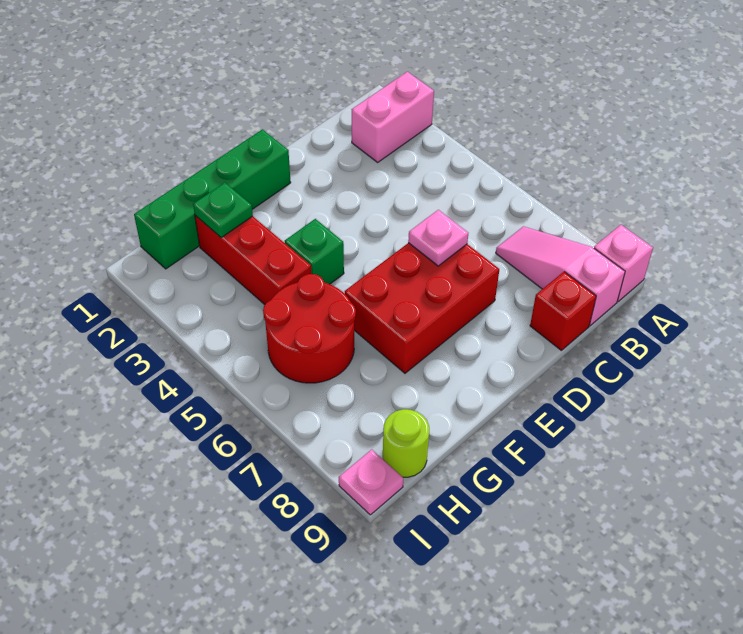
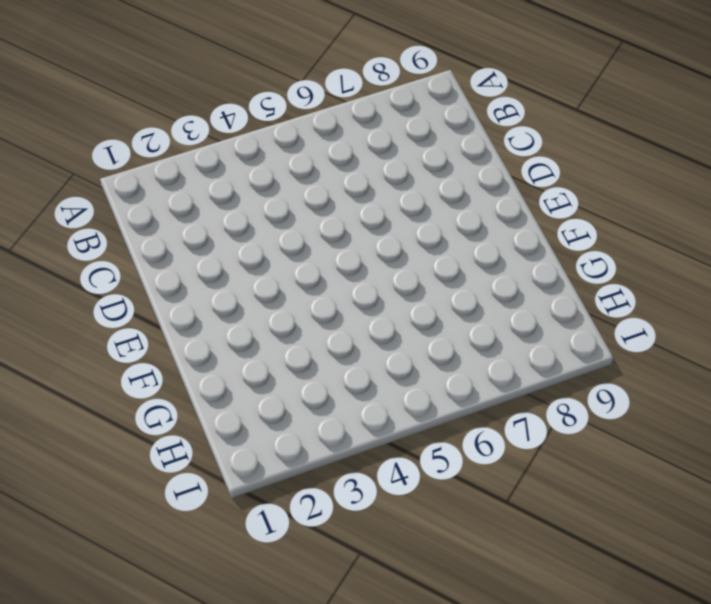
none -> pink brick A2:B2 level 1
none -> pink brick A9 level 1
none -> pink slope B7:B9 level 1 top 9

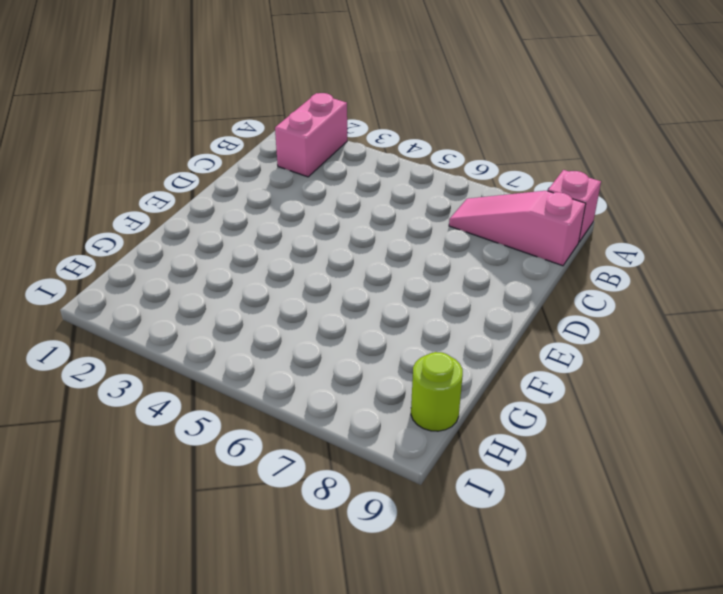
none -> red brick C9 level 1
none -> red brick D6:F7 level 1
none -> green brick E1:H1 level 1

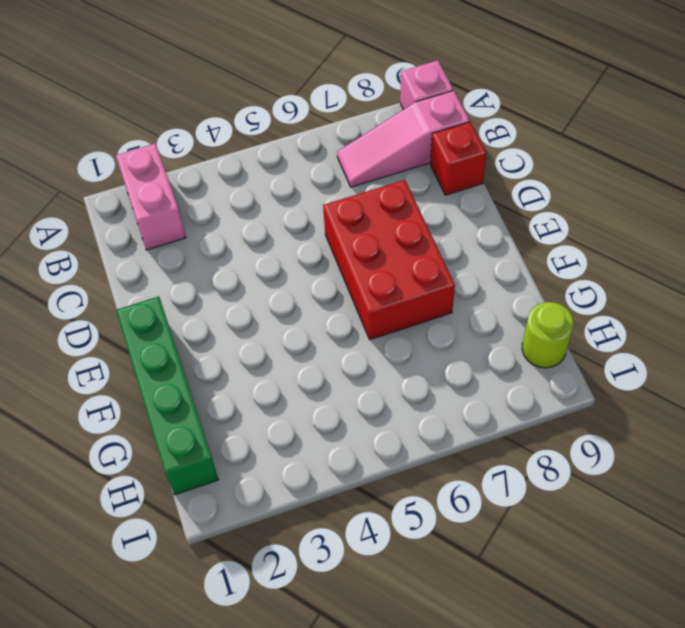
none -> green brick F4 level 1
none -> red brick G2:G4 level 1
none -> red round brick G5:H6 level 1

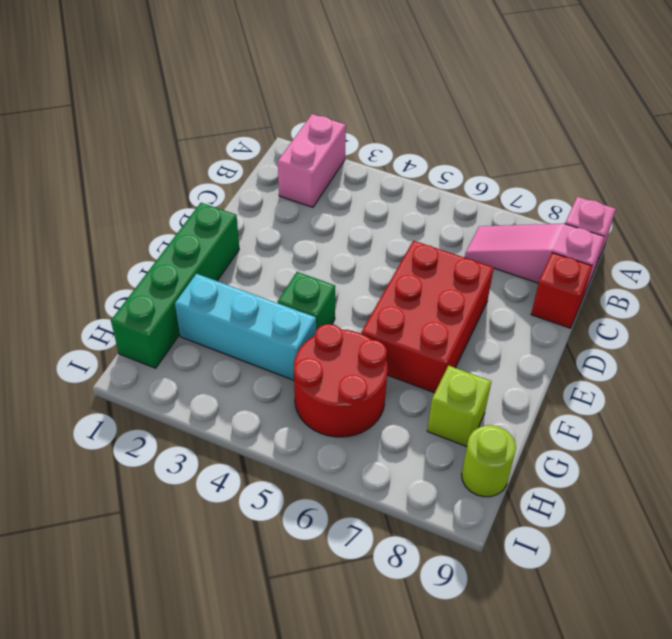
cyan brick G2:G4 level 1 -> red brick G2:G4 level 1
lime brick G8 level 1 -> none
none -> pink plate I9 level 1
none -> pink plate D6 level 2
none -> green plate G2 level 2

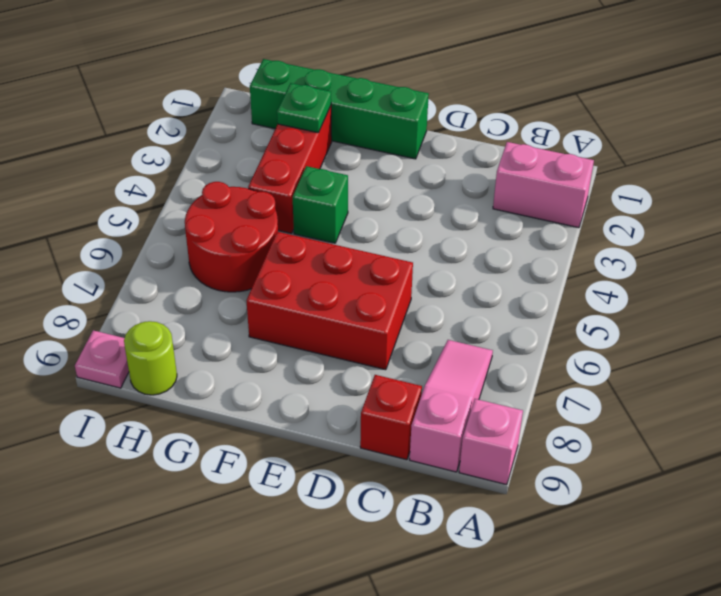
none -> pink plate D6 level 2

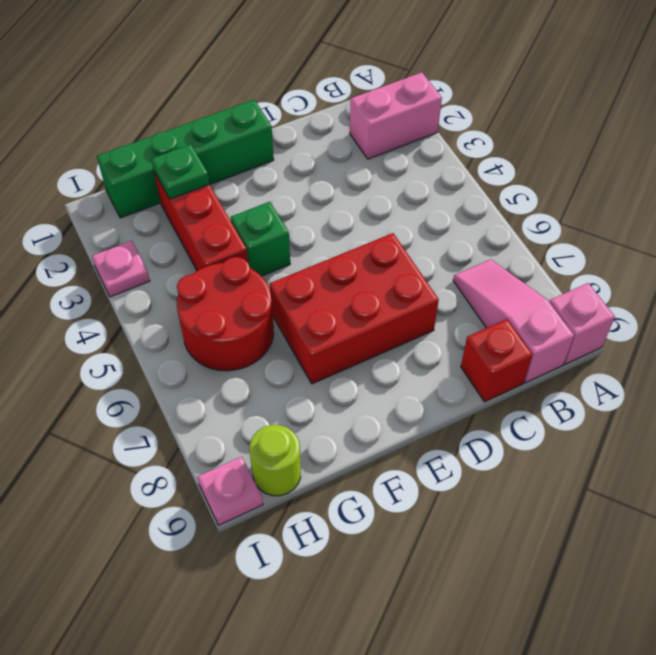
pink plate I3 level 1 -> pink plate D6 level 2

